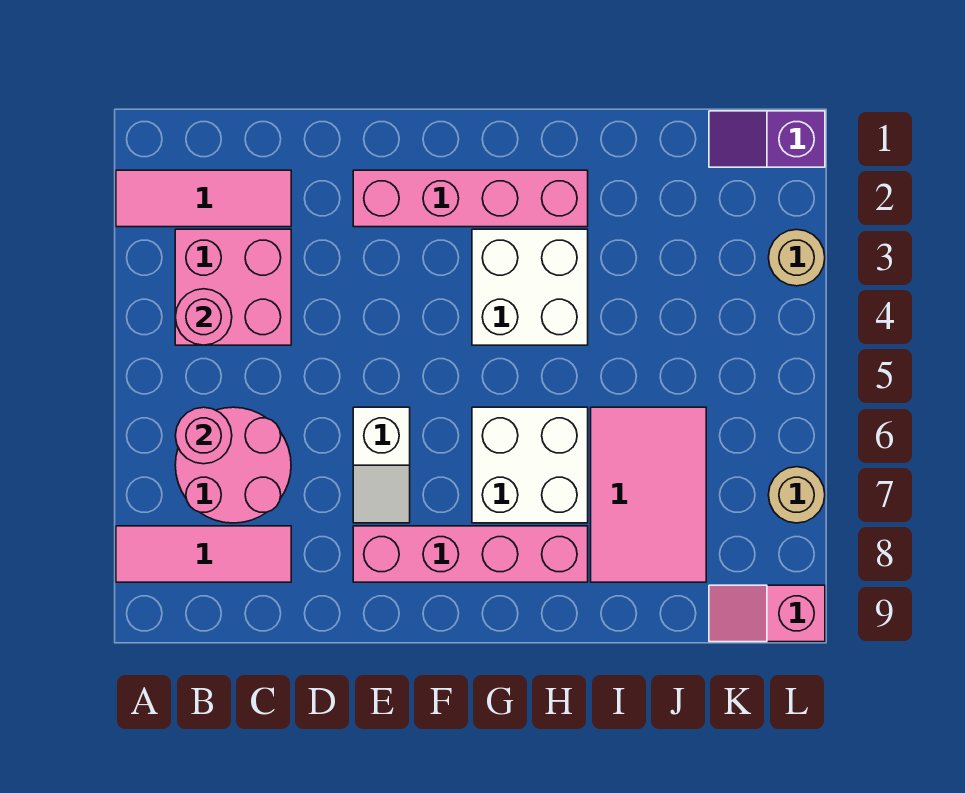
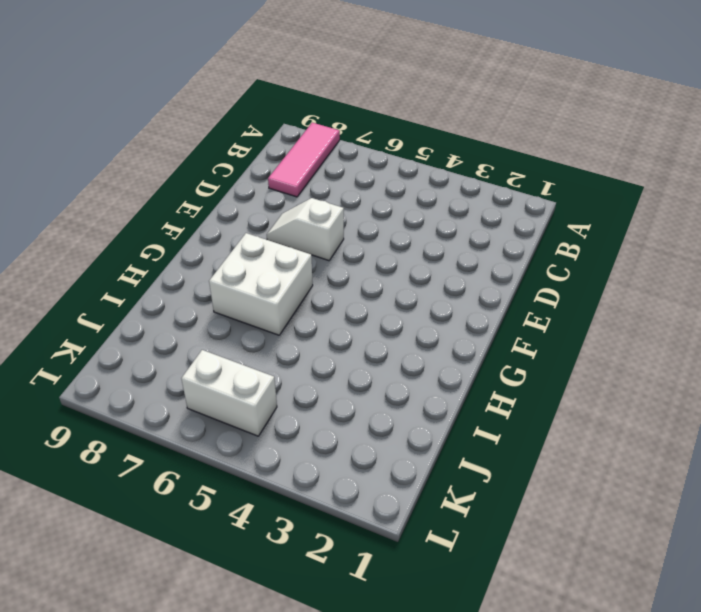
white brick K5:K6 level 1 -> none
none -> pink tile A2:C2 level 1
none -> pink brick B3:C4 level 1
none -> pink round brick B6:C7 level 1

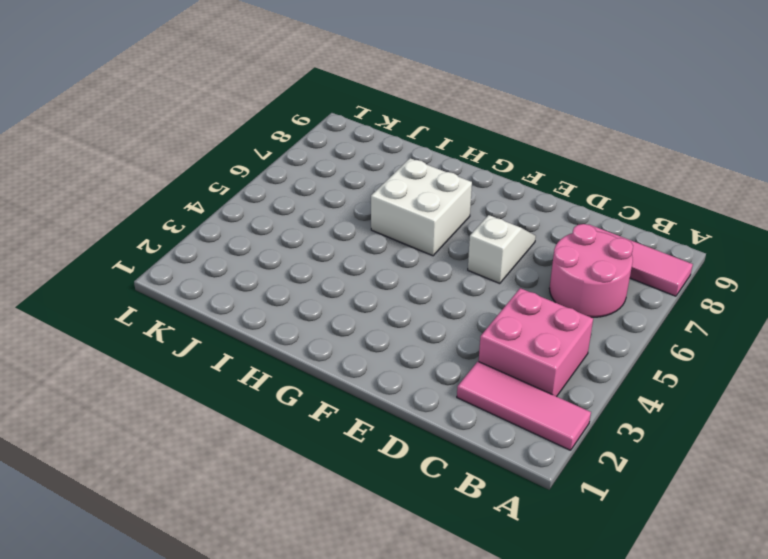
none -> pink brick E2:H2 level 1
none -> pink brick E8:H8 level 1
none -> white brick G3:H4 level 1

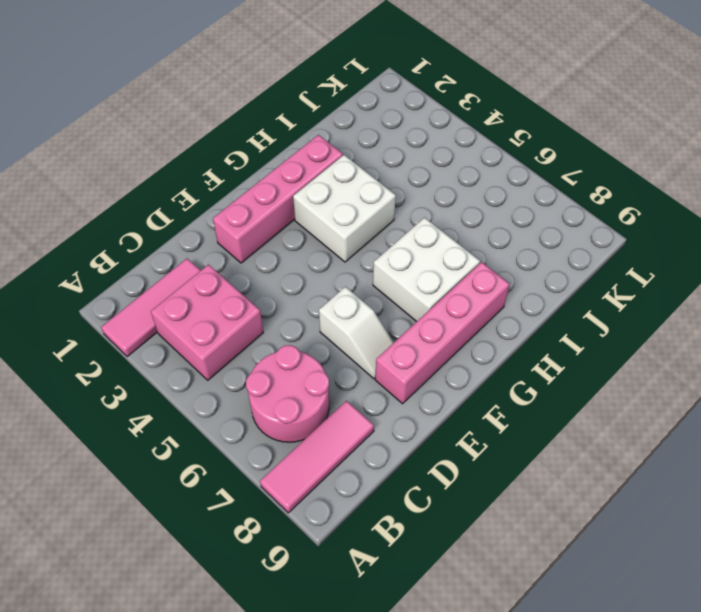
none -> pink tile I6:J8 level 1
none -> purple slope K1:L1 level 1 top L
none -> pink slope K9:L9 level 1 top L

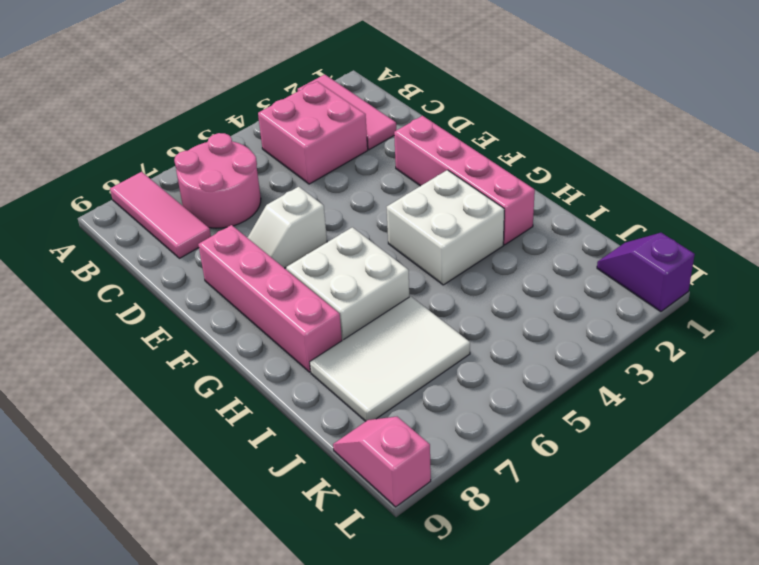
white tile I6:J8 level 1 -> pink tile I6:J8 level 1
none -> tan round brick L3 level 1
none -> tan round brick L7 level 1
none -> pink round brick B4 level 2

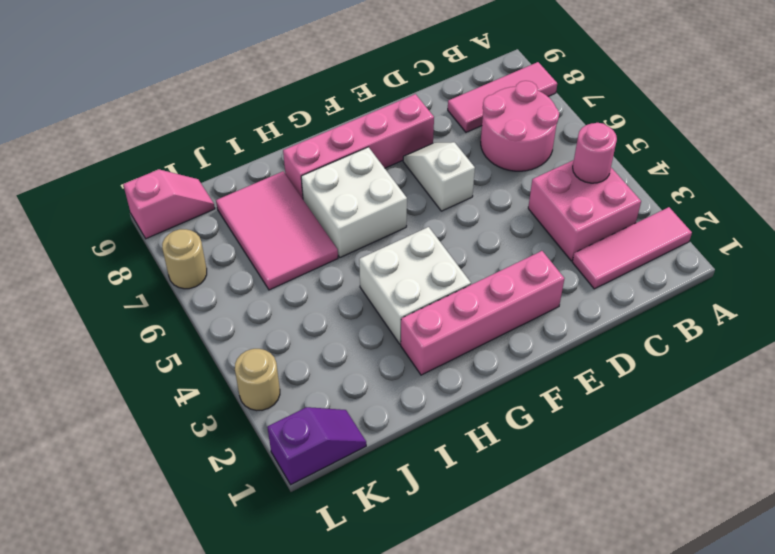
none -> pink round brick B6 level 2

